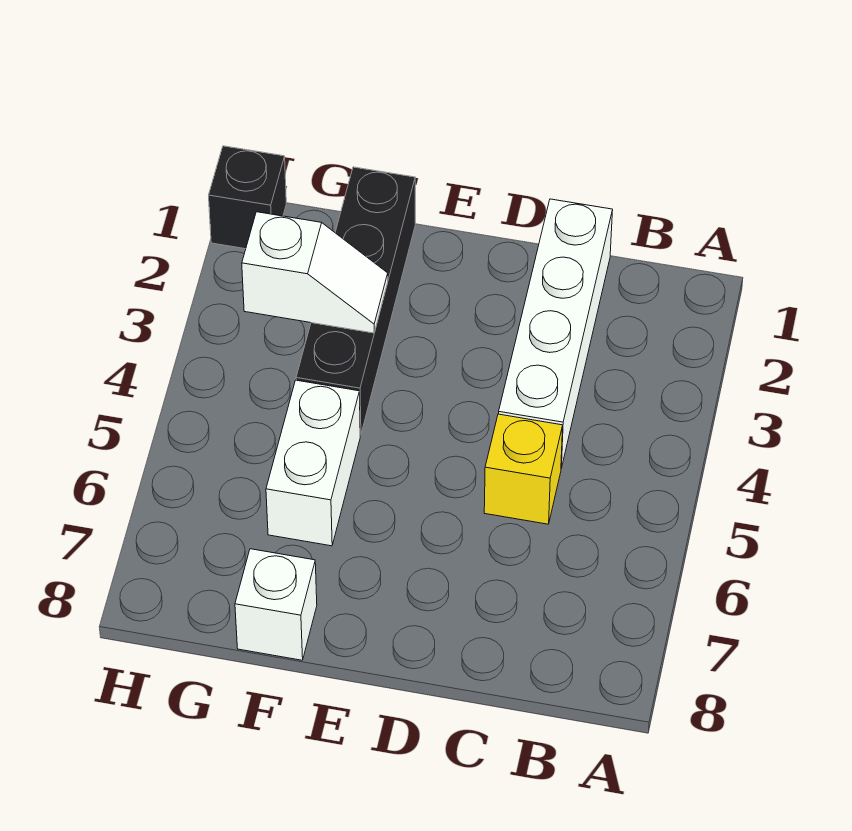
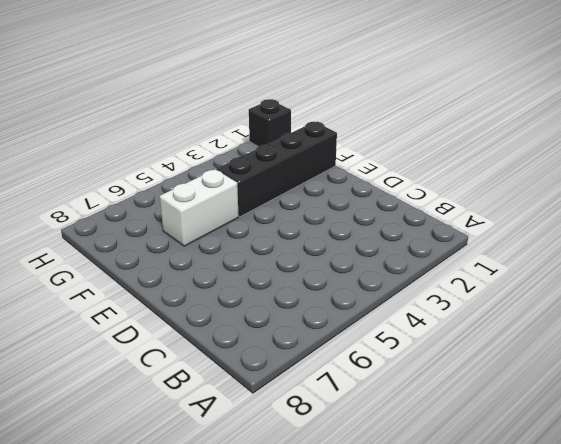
none -> white brick C1:C4 level 1
none -> yellow brick C5 level 1

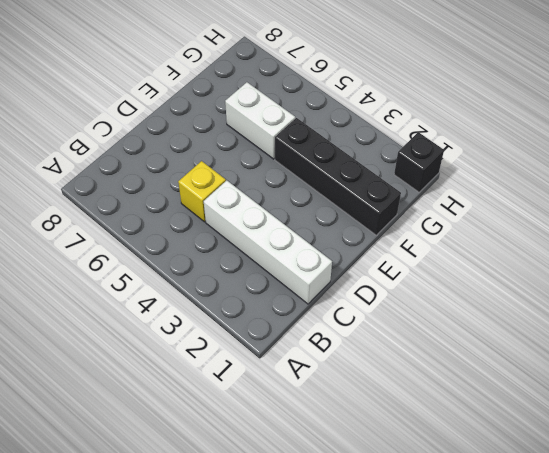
none -> white brick F8 level 1
none -> white slope F3:G3 level 2 top G

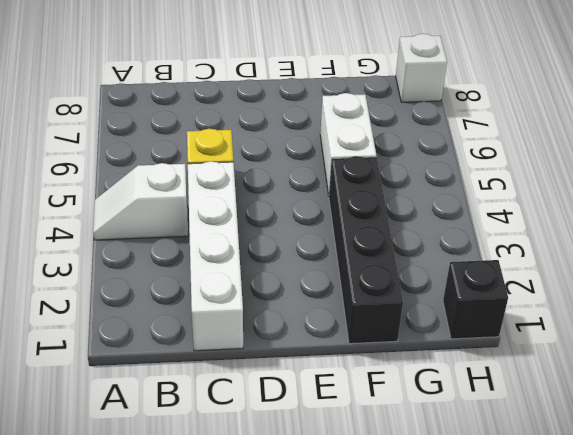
white slope A4:B4 level 1 top B -> white slope F3:G3 level 2 top G
white brick H8 level 1 -> white brick F8 level 1

